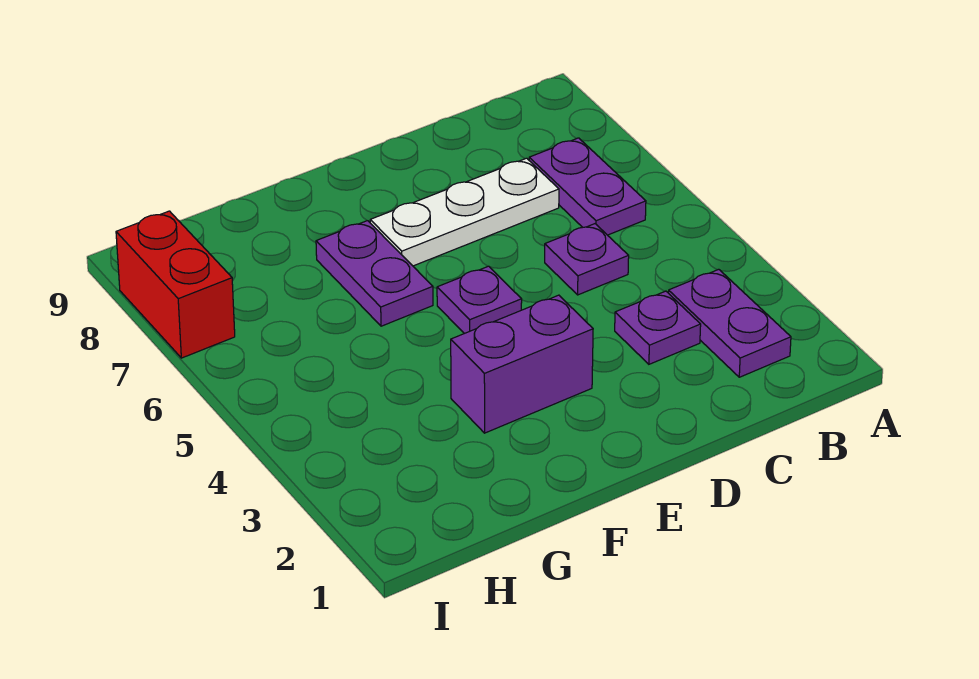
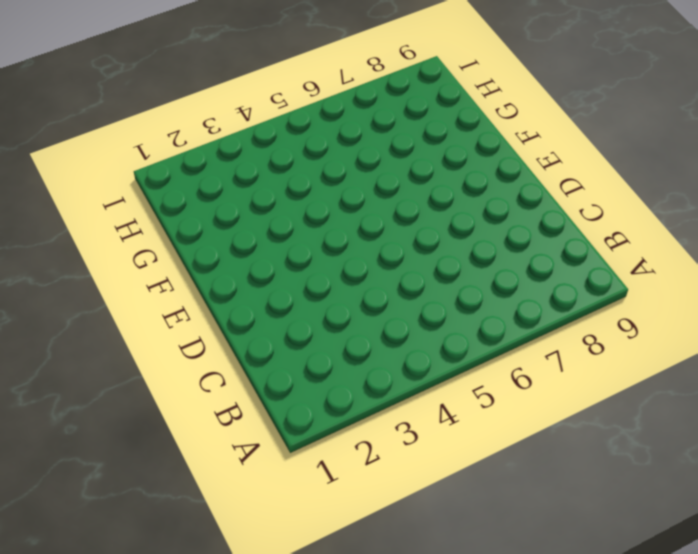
none -> purple plate B2:B3 level 1
none -> purple plate B6:B7 level 1

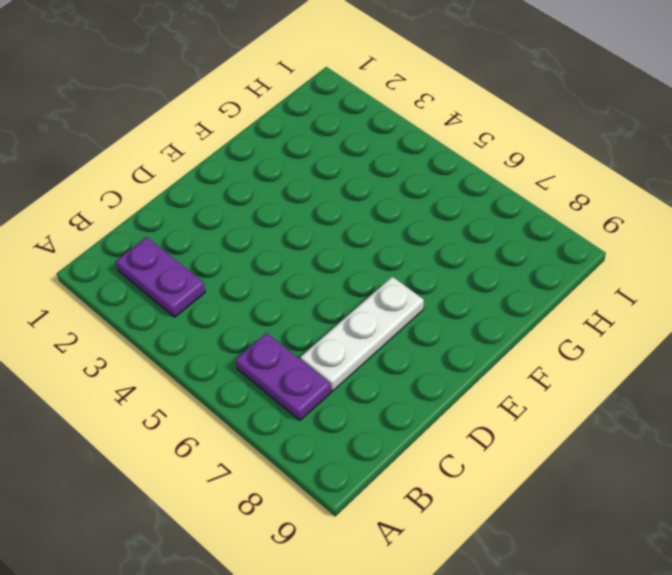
none -> purple plate C3 level 1
none -> purple plate C5 level 1

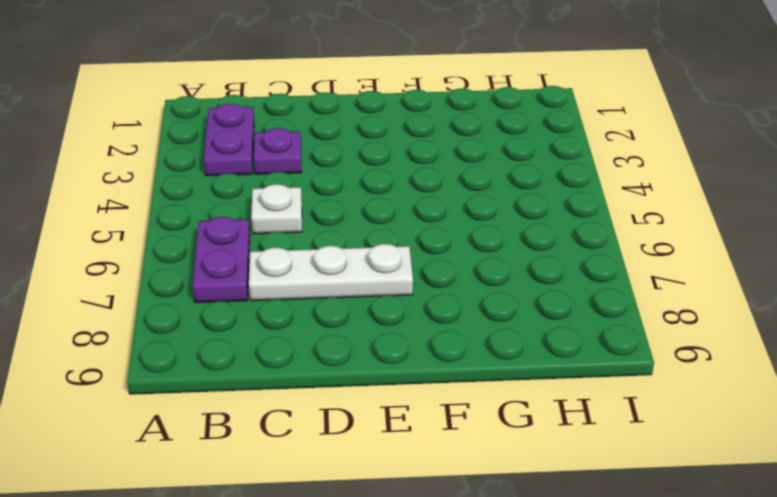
white plate C5 level 1 -> purple plate C5 level 1
none -> purple brick E3:F3 level 1
none -> purple plate E5 level 1

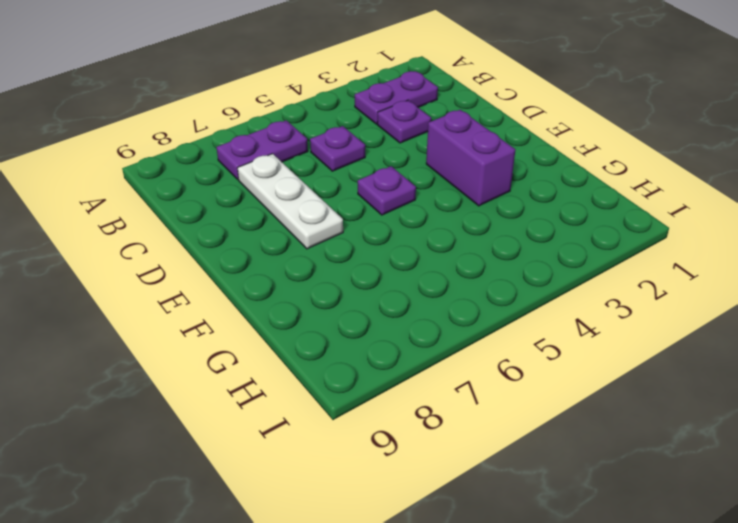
none -> purple plate F6:F7 level 1
none -> red brick I7:I8 level 1

